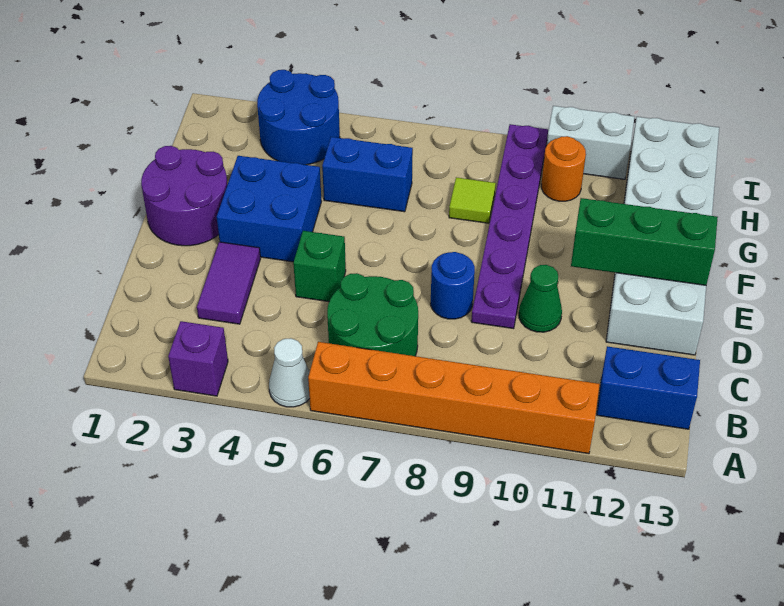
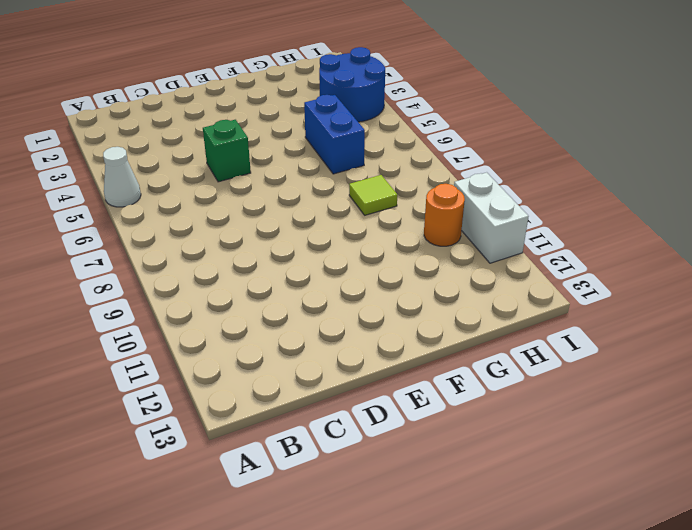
none -> purple brick A3 level 1
none -> orange brick A6:A11 level 1
none -> green round brick B6:C7 level 1

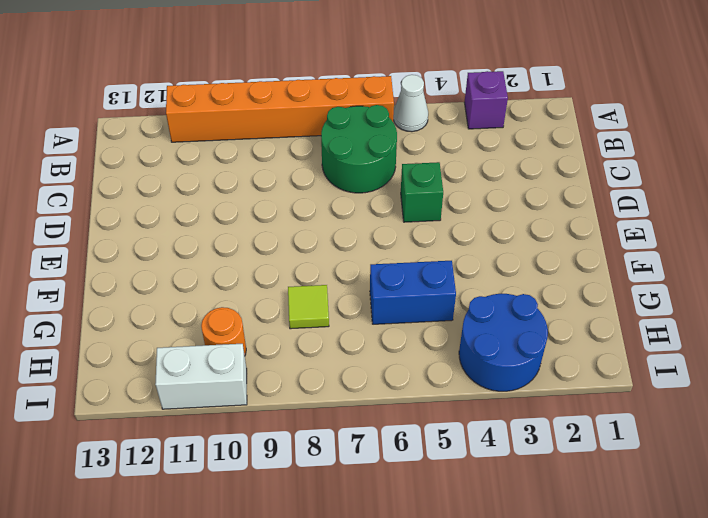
none -> blue brick B12:B13 level 1
none -> purple tile C3:D3 level 1
none -> blue round brick D8 level 1

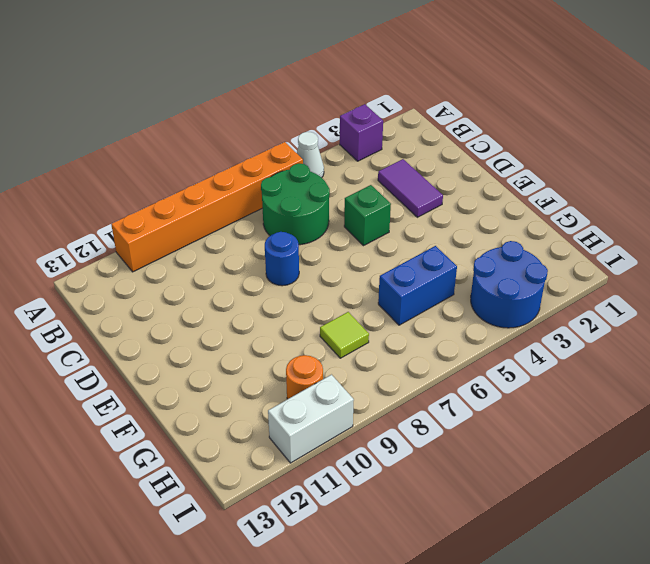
none -> blue brick B12:B13 level 1
none -> purple plate D9:I9 level 1
none -> green cone D10 level 1

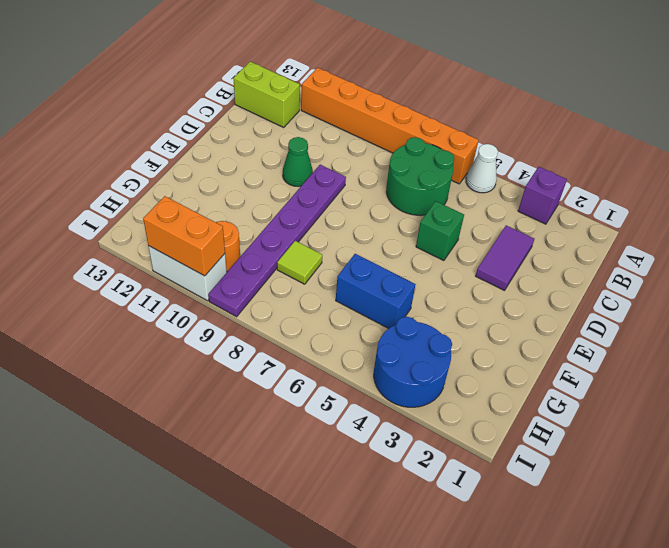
lime brick B12:B13 level 1 -> blue brick B12:B13 level 1
orange brick I10:I11 level 2 -> none
none -> blue round brick D8 level 1
none -> white brick D12:I13 level 1
none -> purple round brick E1:F2 level 1

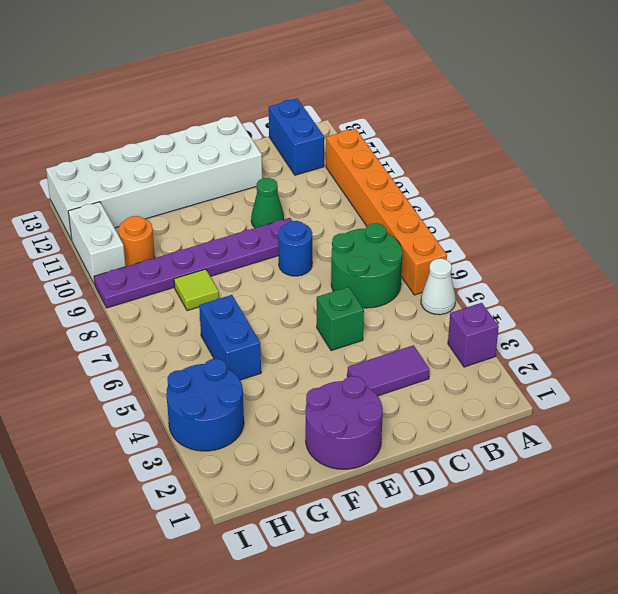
none -> blue brick E3:F4 level 1
none -> green brick E11:E13 level 2

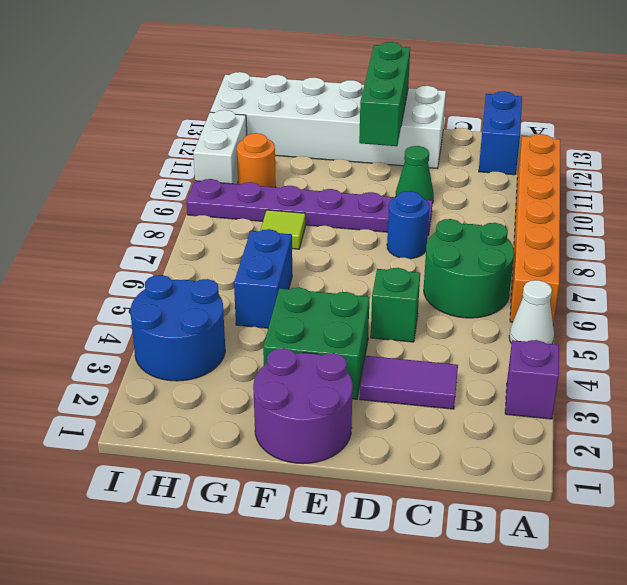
green brick E3:F4 level 1 -> blue brick E3:F4 level 1

